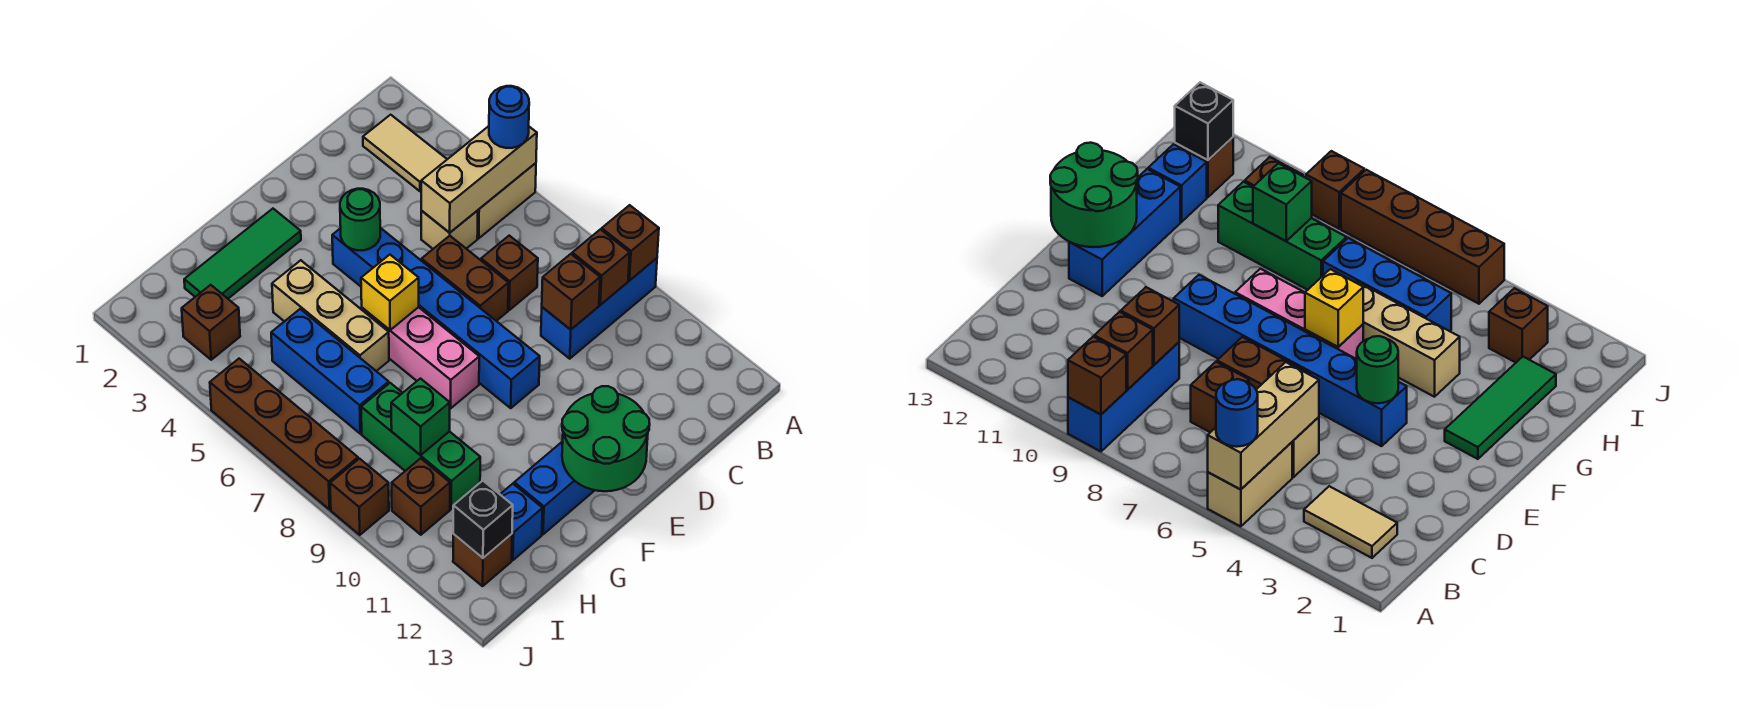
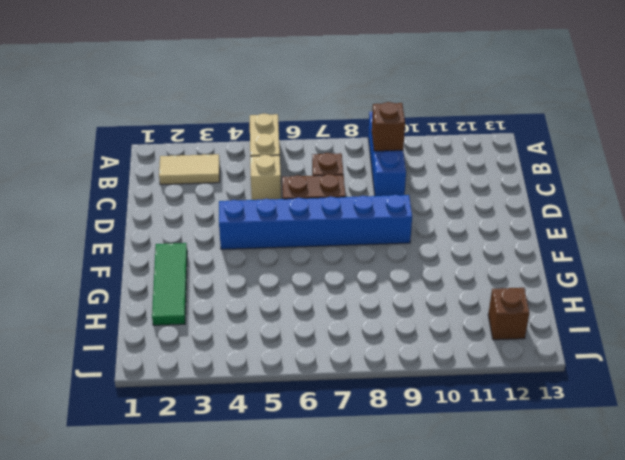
none -> blue brick E12:G12 level 1
none -> pink brick F6:F8 level 1
none -> tan brick G4:G6 level 1

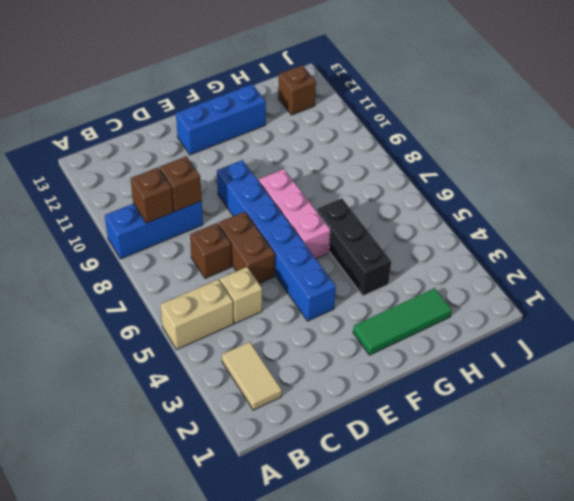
black brick G4:G6 level 1 -> tan brick G4:G6 level 1
none -> blue brick H5:H7 level 1
none -> green brick H8:H10 level 1
none -> blue brick H12 level 1

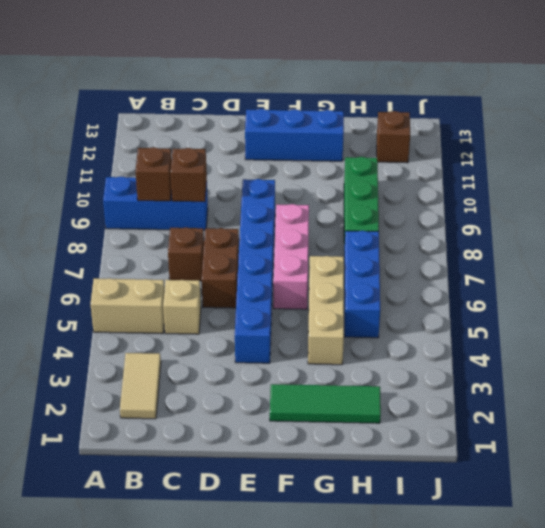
none -> blue brick H12 level 1
none -> brown brick I3 level 1
none -> brown brick I10 level 1

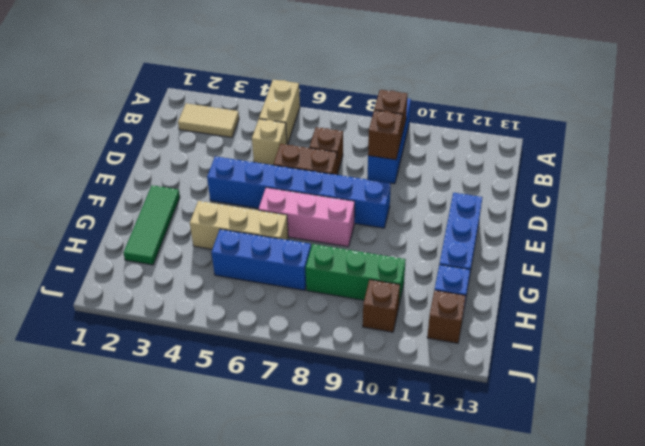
none -> brown brick I3 level 1
none -> brown brick J5:J8 level 1
none -> brown brick J9 level 1

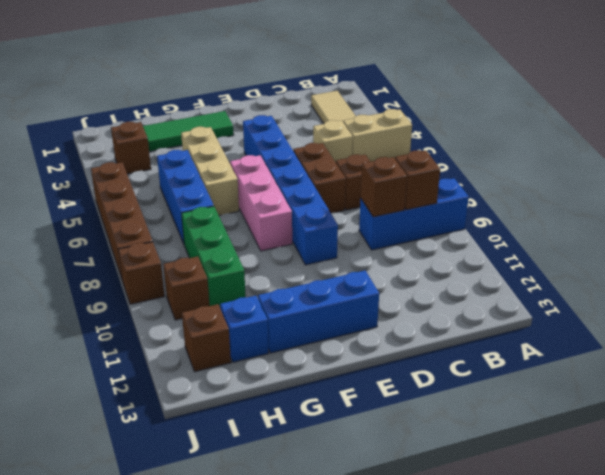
none -> tan brick A5:C5 level 2
none -> brown brick A9 level 2
none -> green round brick E4 level 2

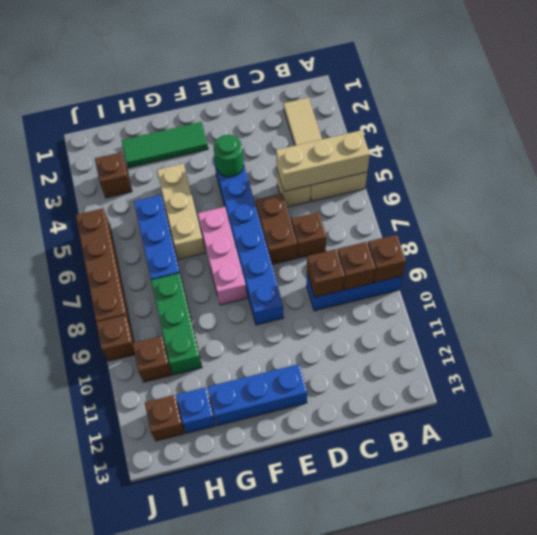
none -> green round brick E12:F13 level 2
none -> yellow brick F6 level 2
none -> green brick H9 level 2

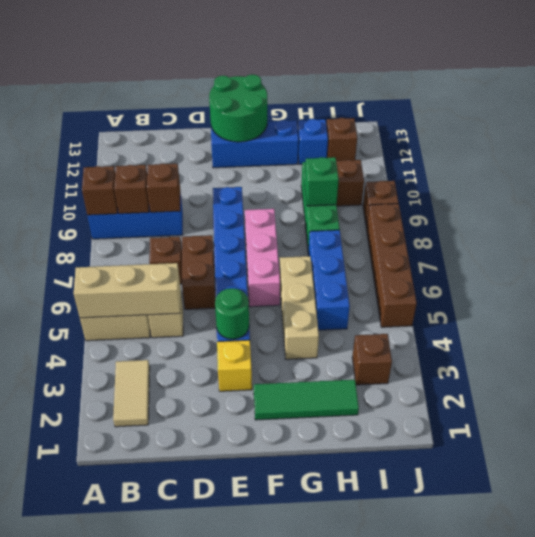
yellow brick E3 level 1 -> yellow brick F6 level 2
none -> black brick I12 level 2
none -> blue round brick A5 level 3

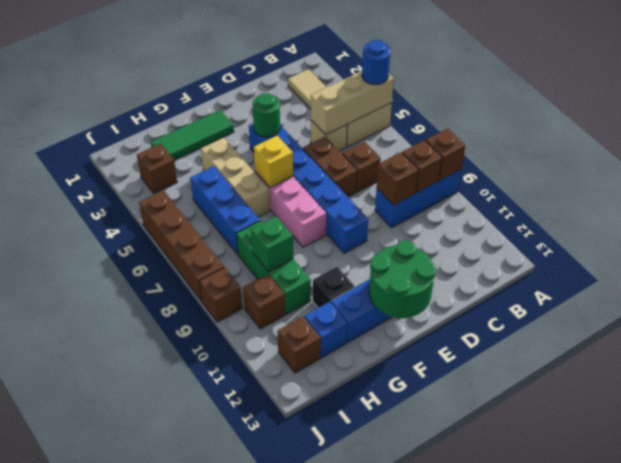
black brick G11 level 1 -> black brick I12 level 2

